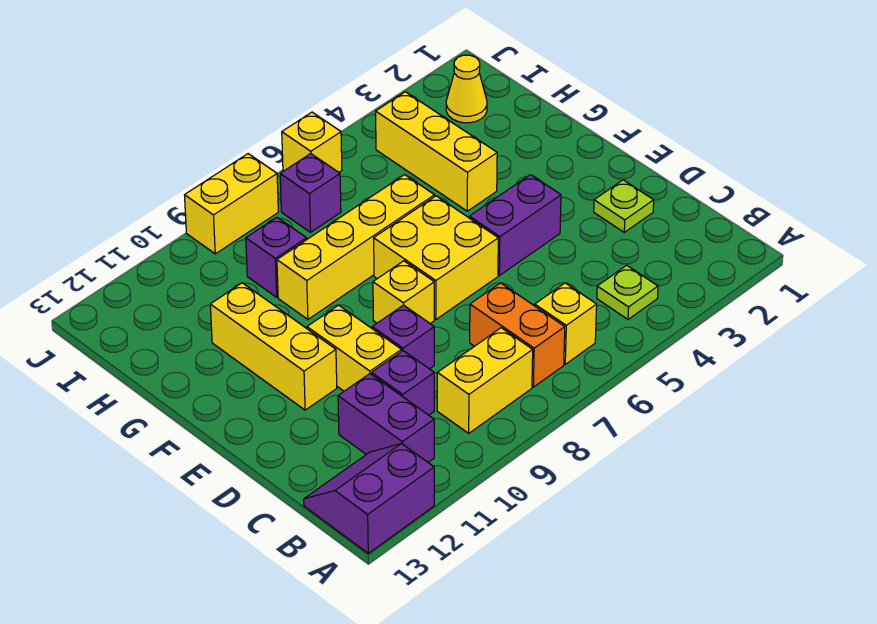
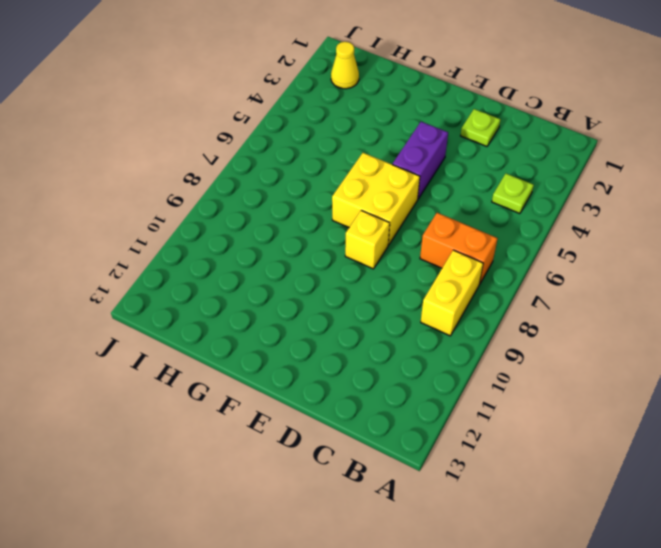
none -> purple slope A12:B13 level 1 top A
none -> yellow brick B6 level 1
none -> purple brick B11:C11 level 1

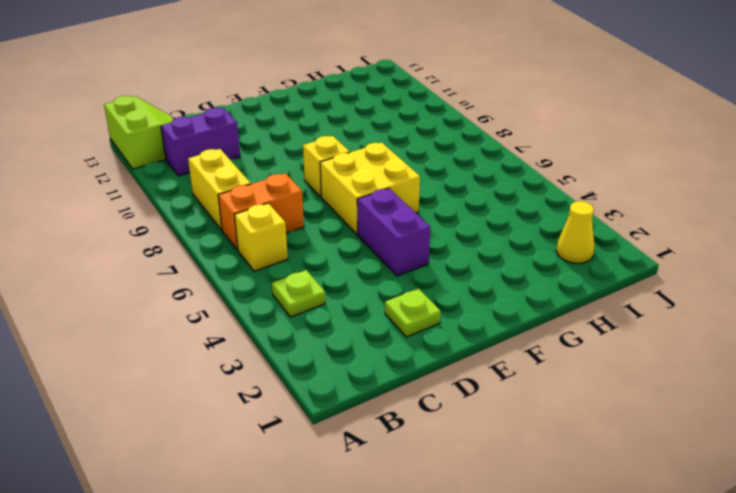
lime slope A12:B13 level 1 top A -> purple slope A12:B13 level 1 top A
none -> purple brick C10 level 1
none -> purple brick D9 level 1
none -> yellow brick D10:E10 level 1

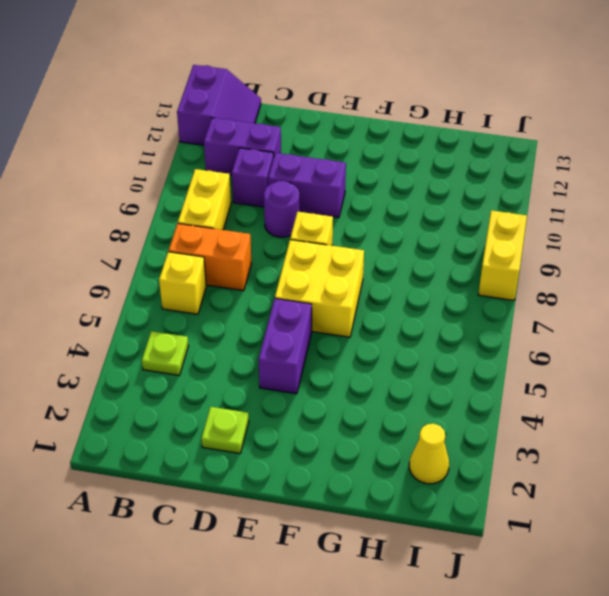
purple round brick D9 level 1 -> purple brick D9 level 1
purple brick D10:E10 level 1 -> yellow brick D10:E10 level 1
none -> yellow brick E11:G11 level 1
none -> yellow brick G4:I4 level 1
none -> yellow brick G6:G9 level 1

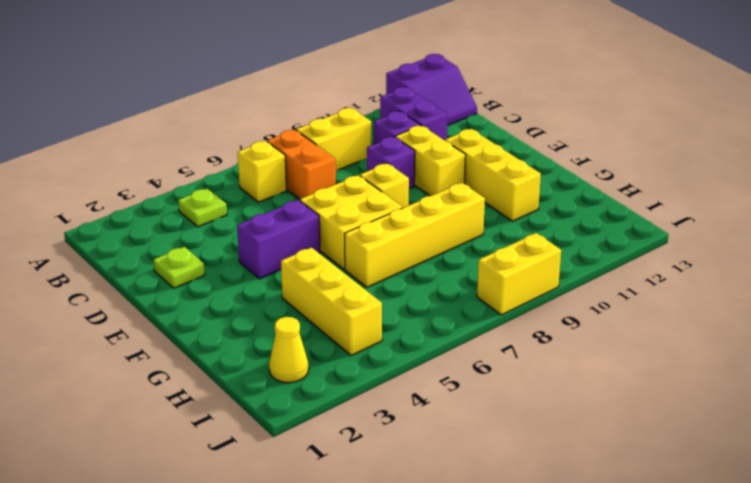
none -> purple brick H9 level 1
none -> purple brick I7 level 1
none -> yellow brick J6 level 1

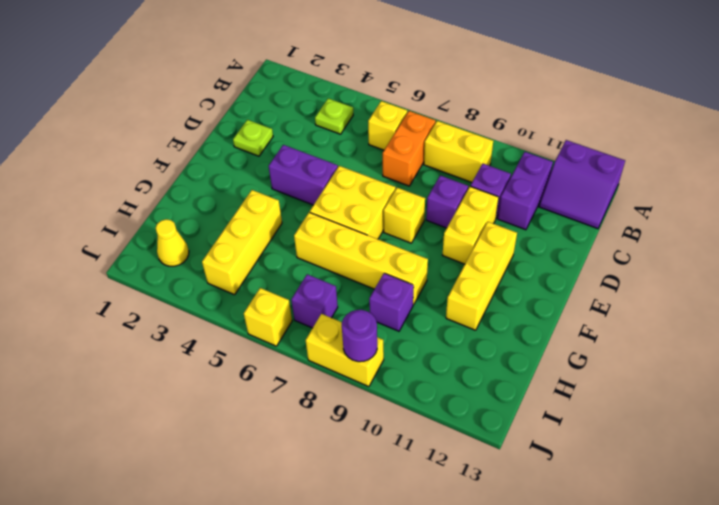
purple round brick J9 level 2 -> none

